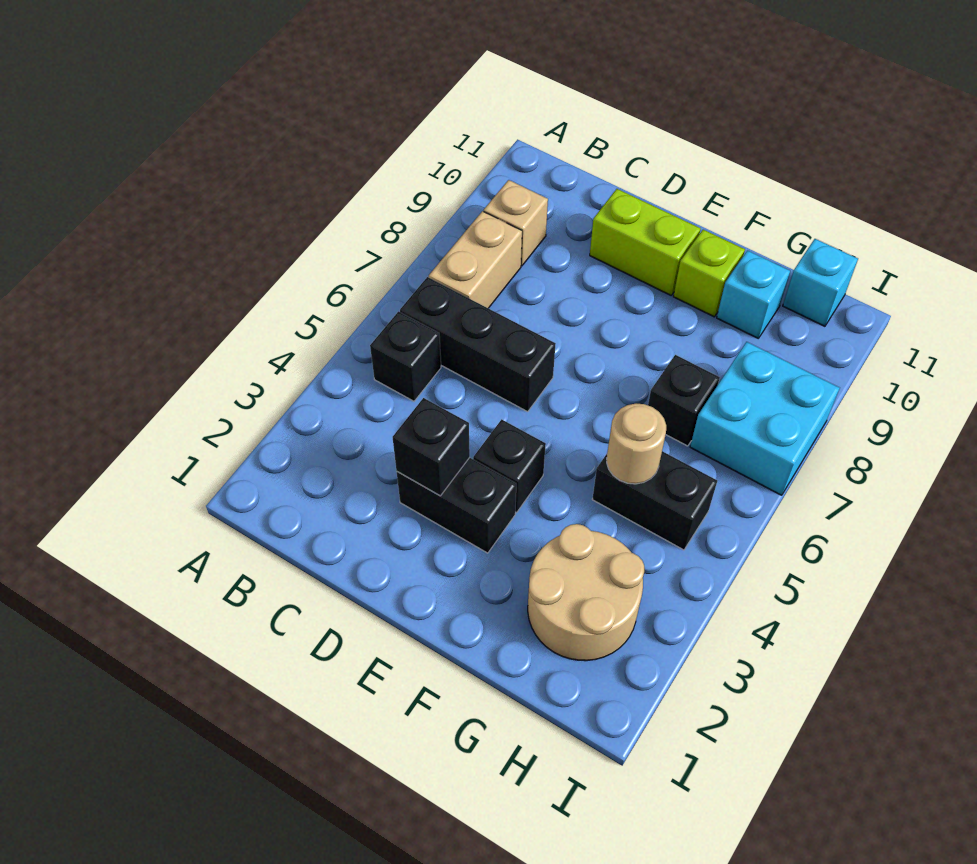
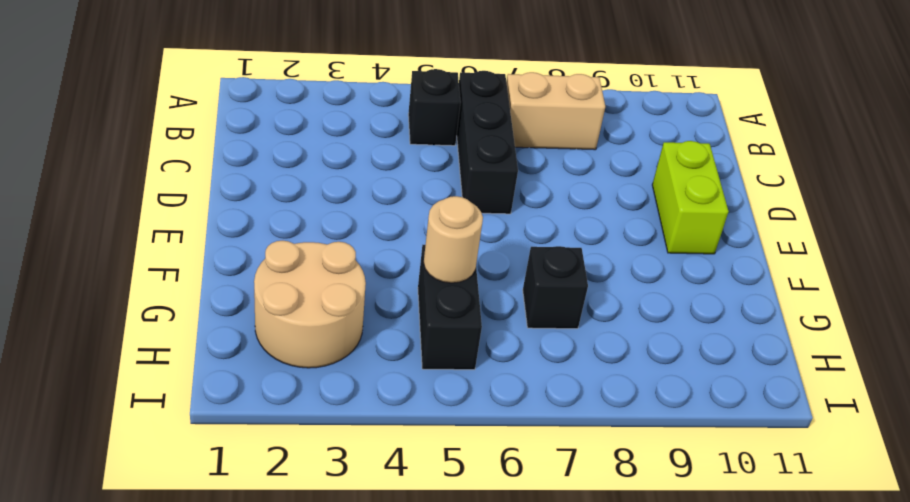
none -> tan brick B9 level 1
none -> black brick D3:E3 level 1
none -> black brick E4 level 1

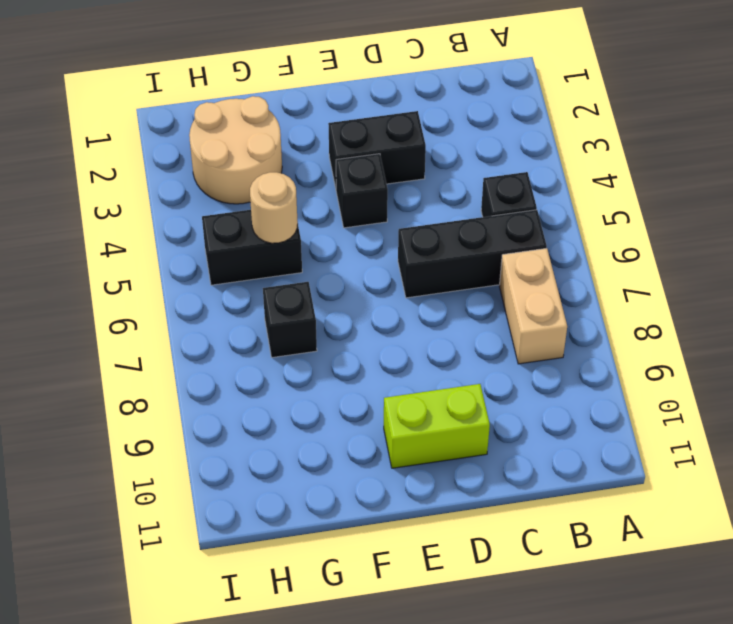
none -> tan brick B9 level 1
none -> lime brick F10 level 1
none -> cyan brick G10 level 1

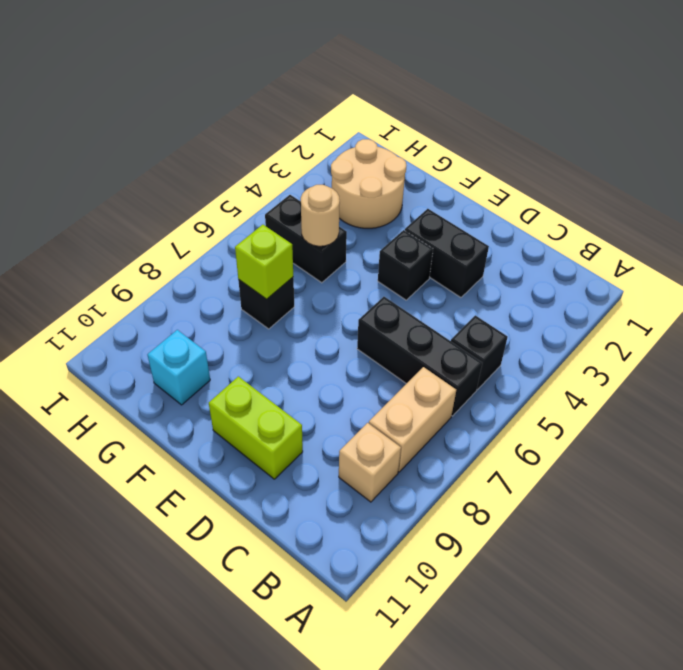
lime brick G7 level 2 -> lime brick F10 level 1
none -> cyan brick H7:I8 level 1
none -> cyan brick H11 level 1
none -> black brick D3 level 2

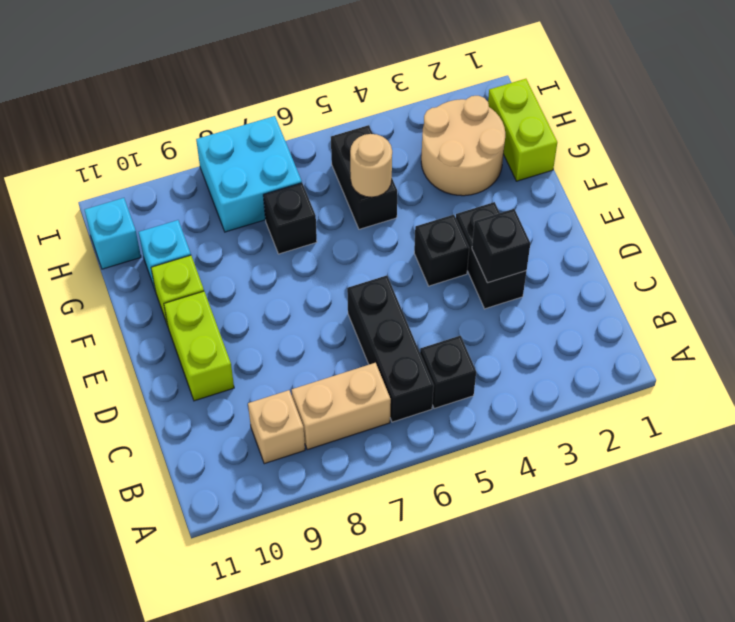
lime brick G1:H1 level 1 -> none

